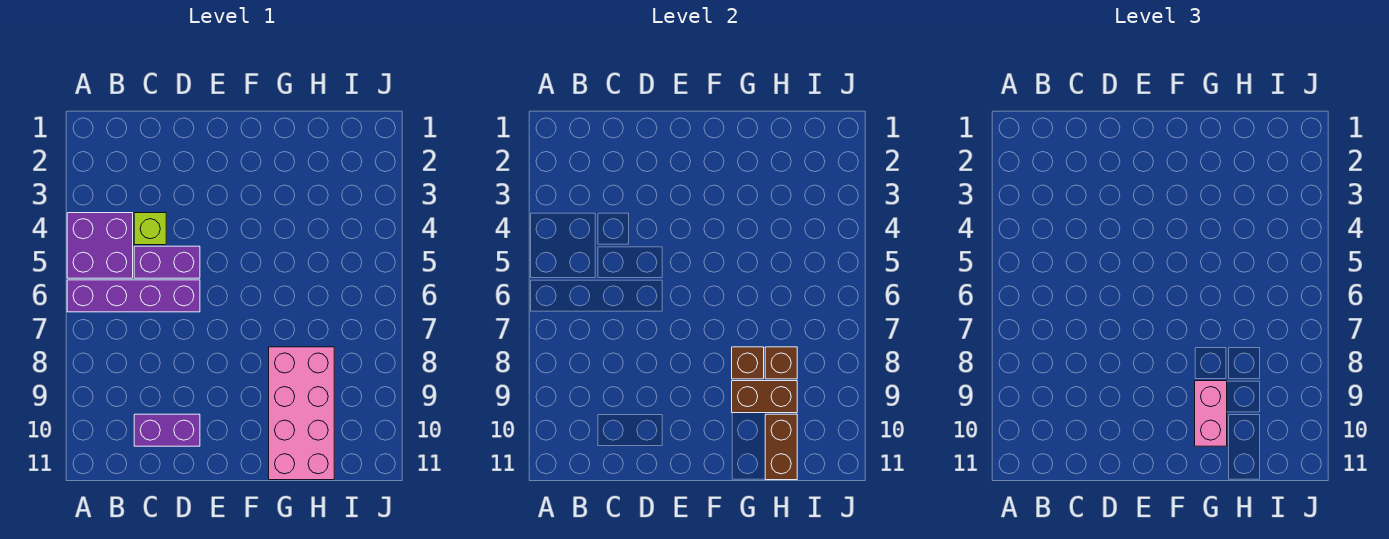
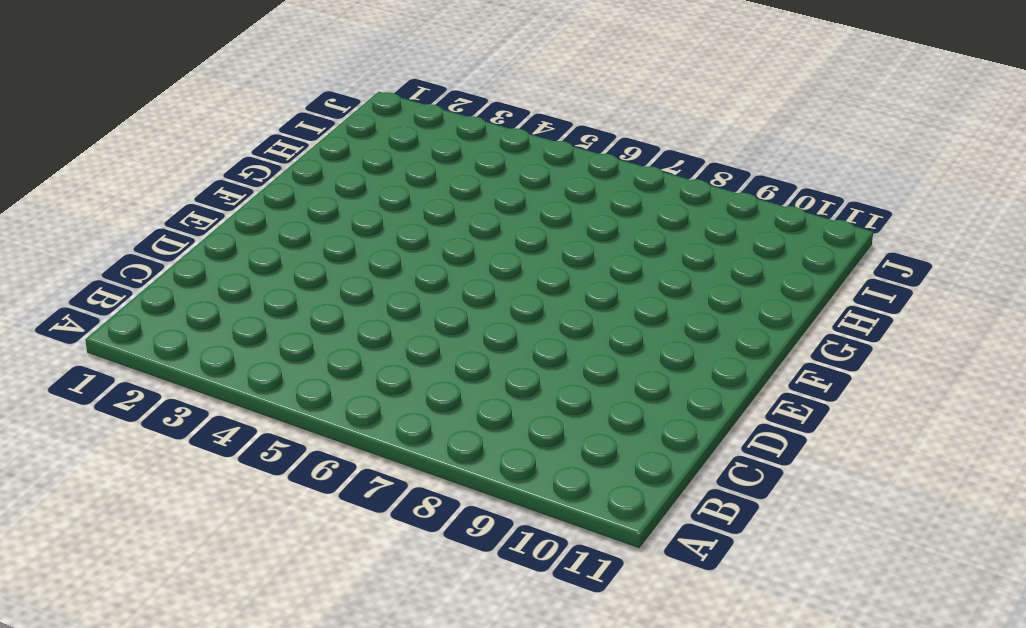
none -> purple brick A4:B5 level 1
none -> purple brick A6:D6 level 1

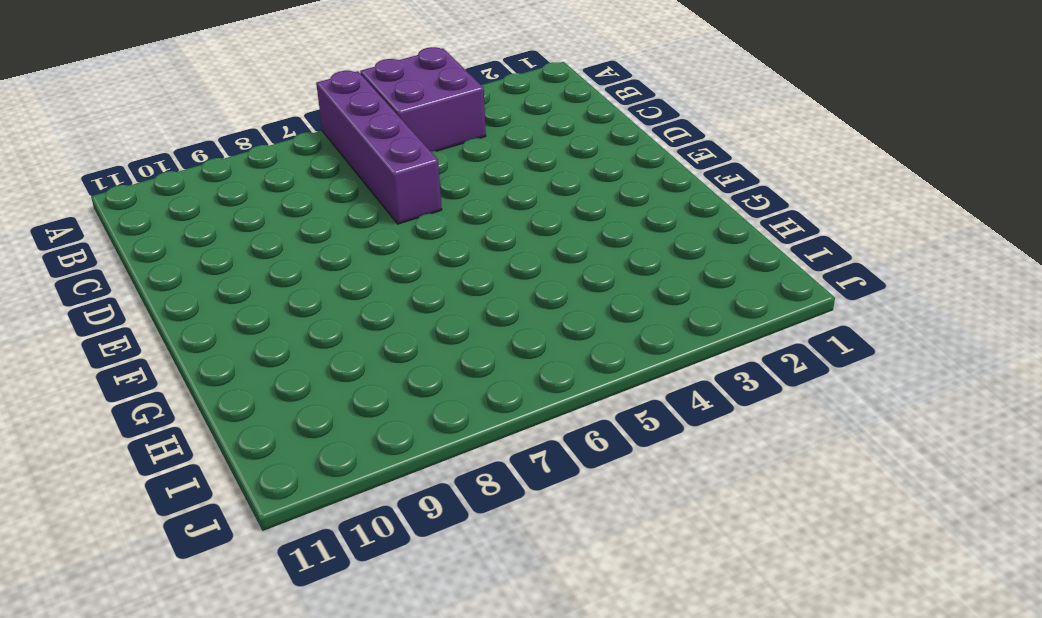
none -> lime brick C4 level 1
none -> purple brick C5:D5 level 1

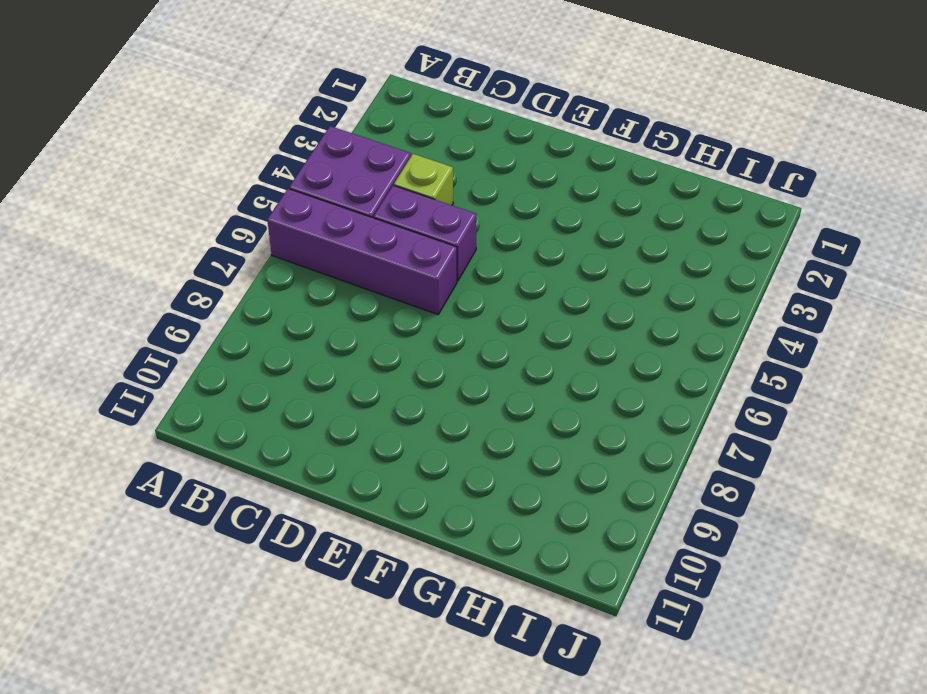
none -> purple brick C10:D10 level 1
none -> pink brick G8:H11 level 1

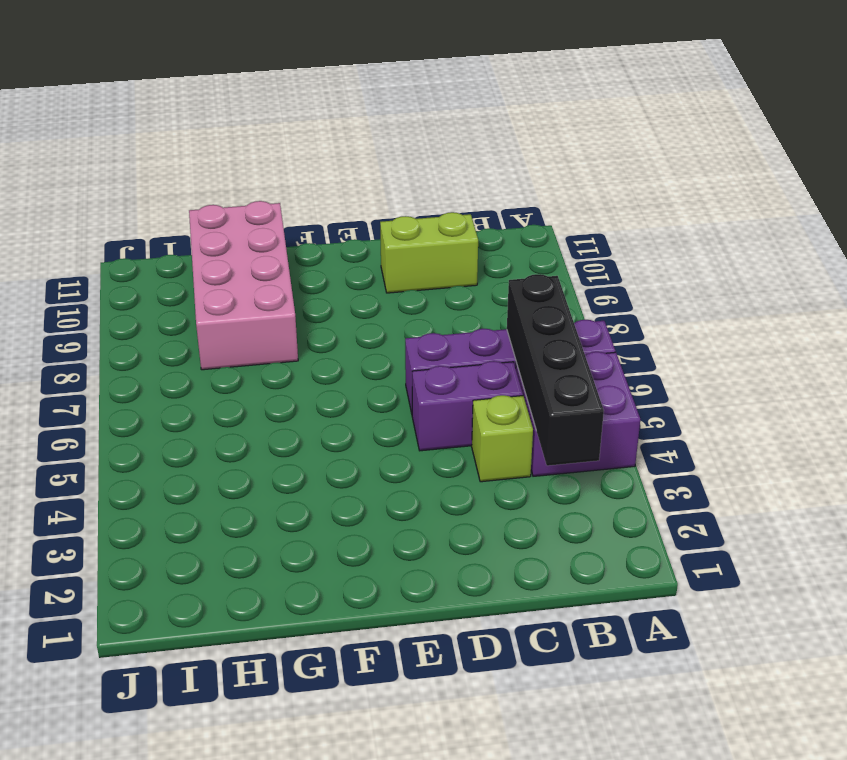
black brick B3:B6 level 2 -> none
lime brick C10:D10 level 1 -> purple brick C10:D10 level 1
none -> brown brick G8 level 2
none -> brown brick G9:H9 level 2

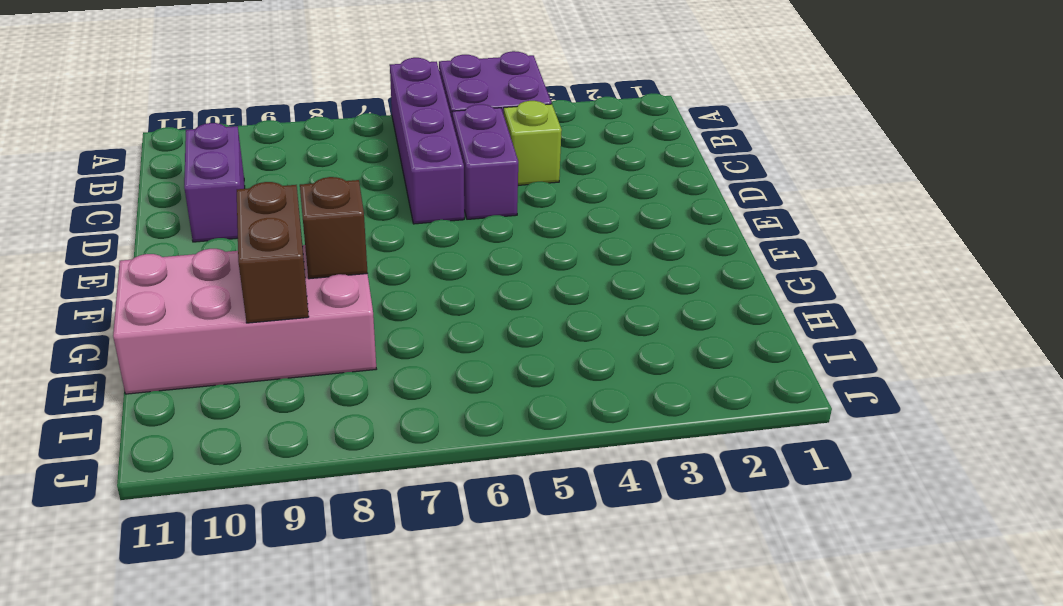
none -> brown brick H8 level 2
none -> brown brick H10:H11 level 2

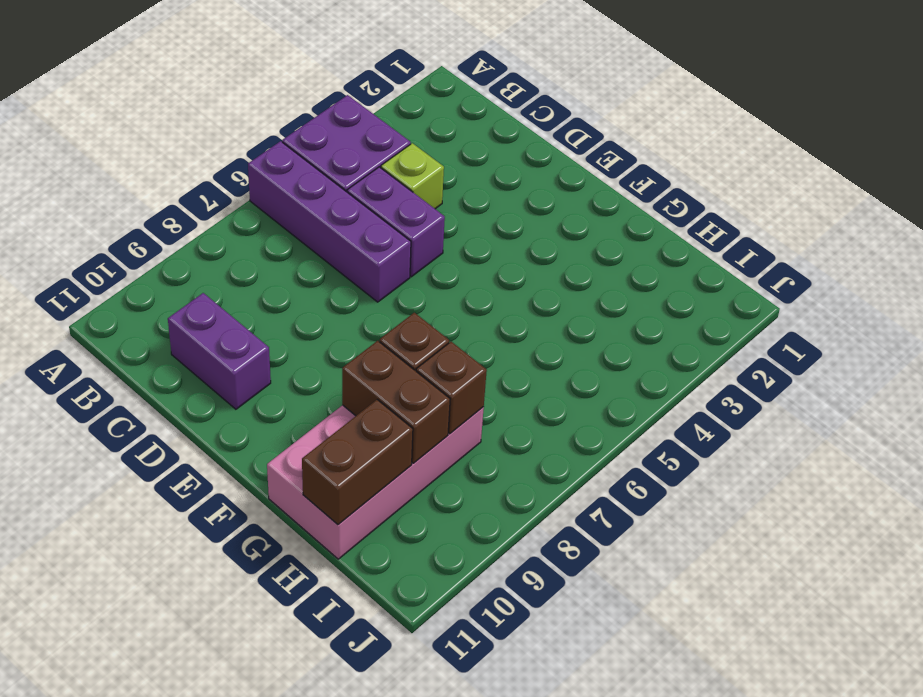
none -> pink brick G9:G10 level 3

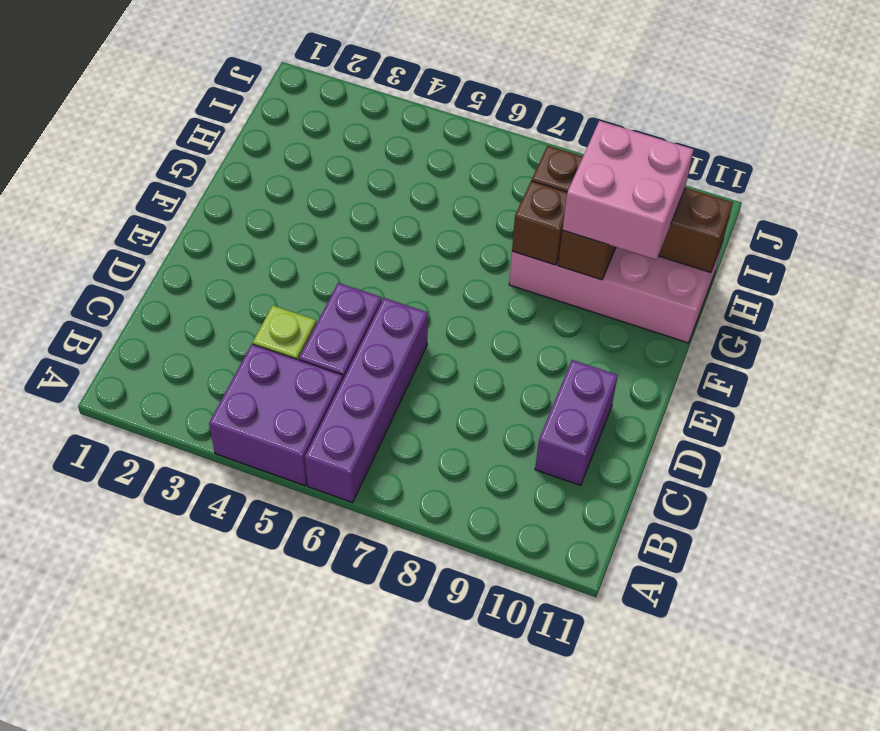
pink brick G9:H10 level 3 -> pink brick G9:G10 level 3

